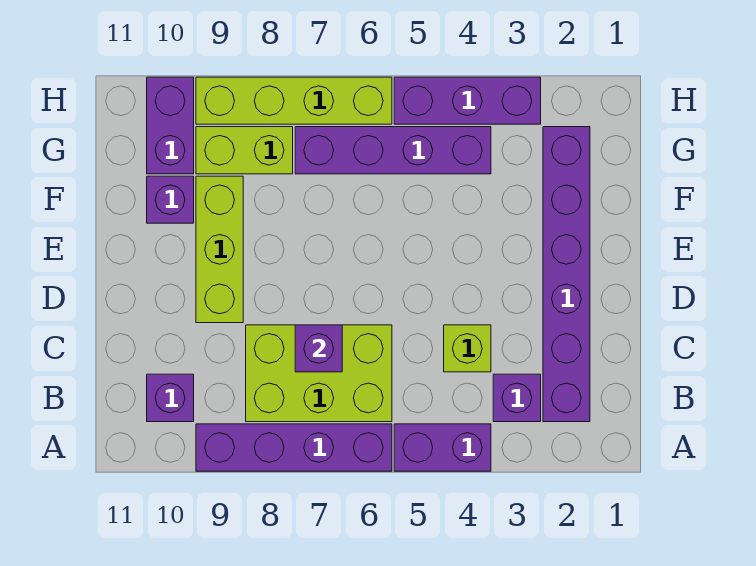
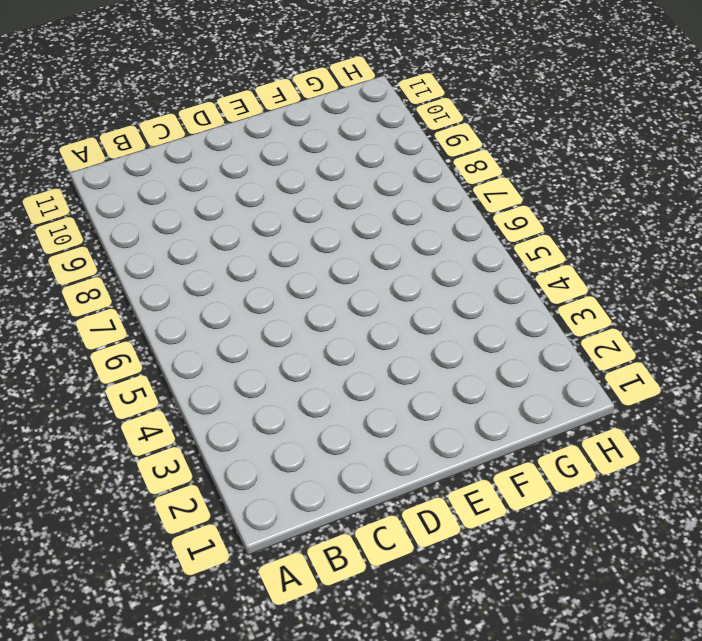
none -> purple brick A4:A5 level 1
none -> purple brick A6:A9 level 1
none -> purple brick B2:G2 level 1

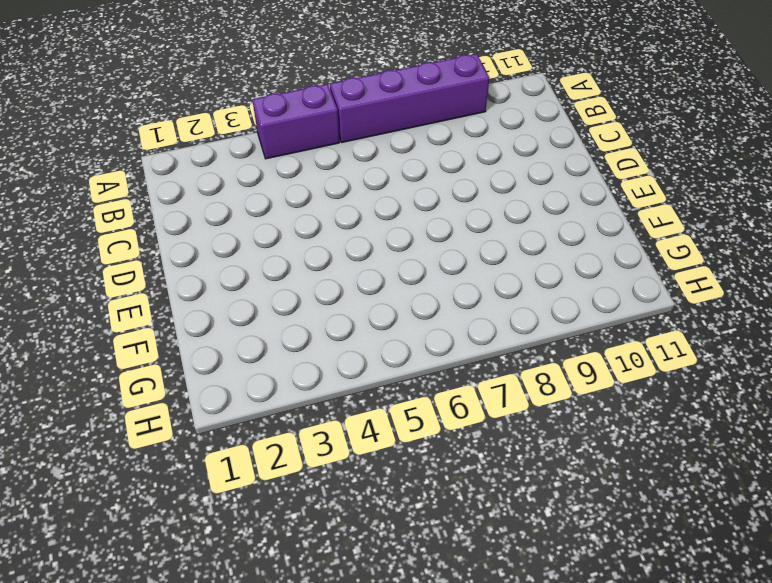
none -> purple brick B2:G2 level 1
none -> purple brick B3 level 1
none -> lime brick B6:C8 level 1

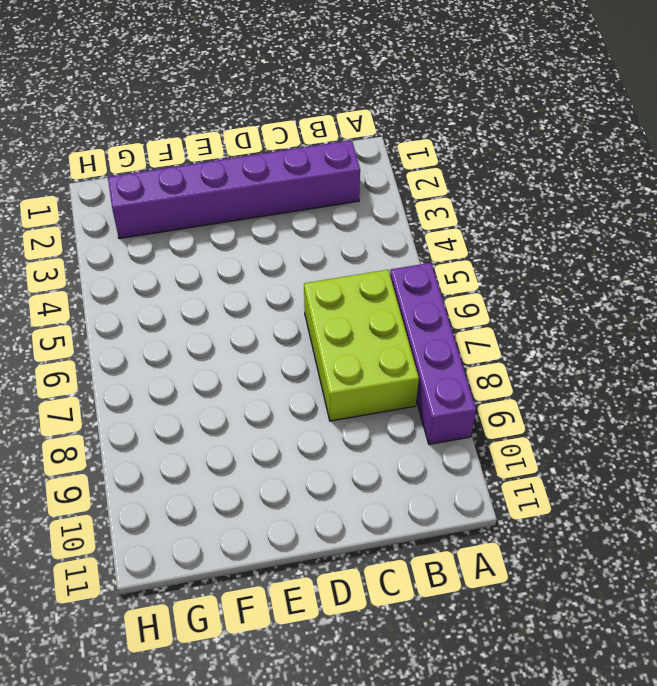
none -> purple brick A4:A5 level 1
none -> purple brick B3 level 1
none -> purple brick B10 level 1

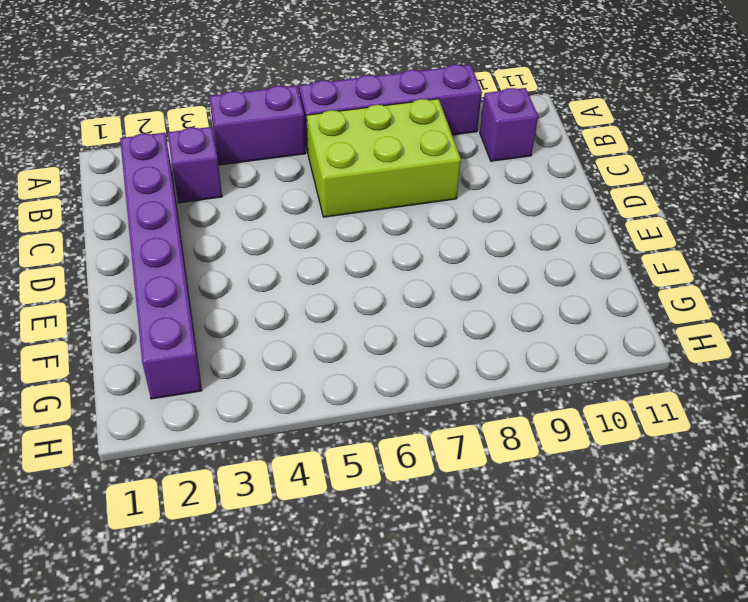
none -> lime brick C4 level 1
none -> lime brick D9:F9 level 1
none -> purple brick F10 level 1

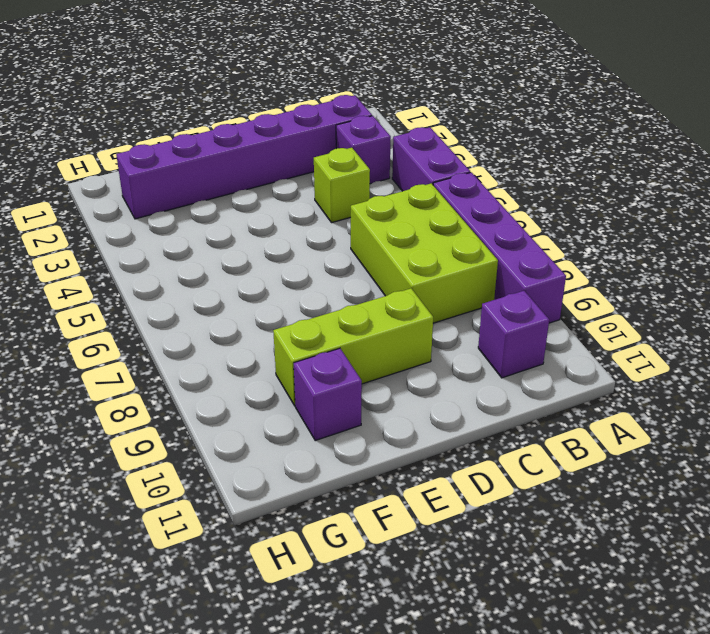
none -> purple brick G4:G7 level 1
none -> lime brick G8:G9 level 1
none -> purple brick G10:H10 level 1

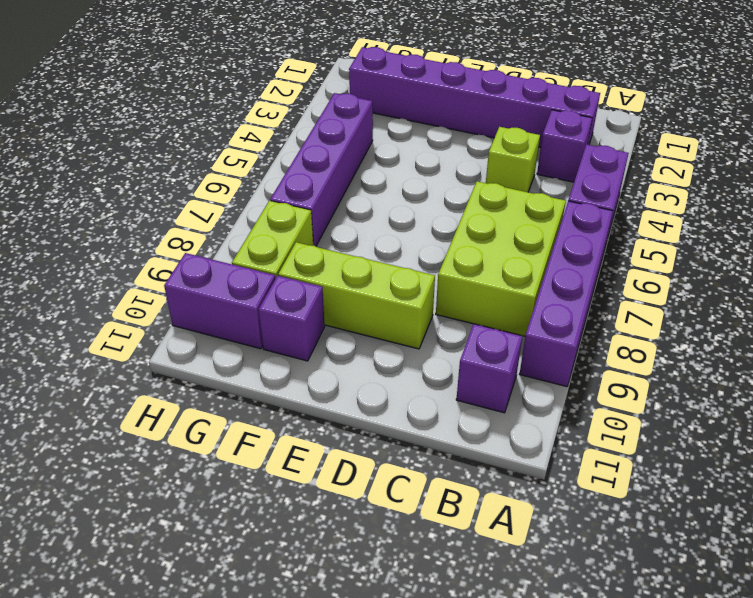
none -> purple brick H3:H5 level 1
none -> lime brick H6:H9 level 1
none -> purple brick C7 level 2

